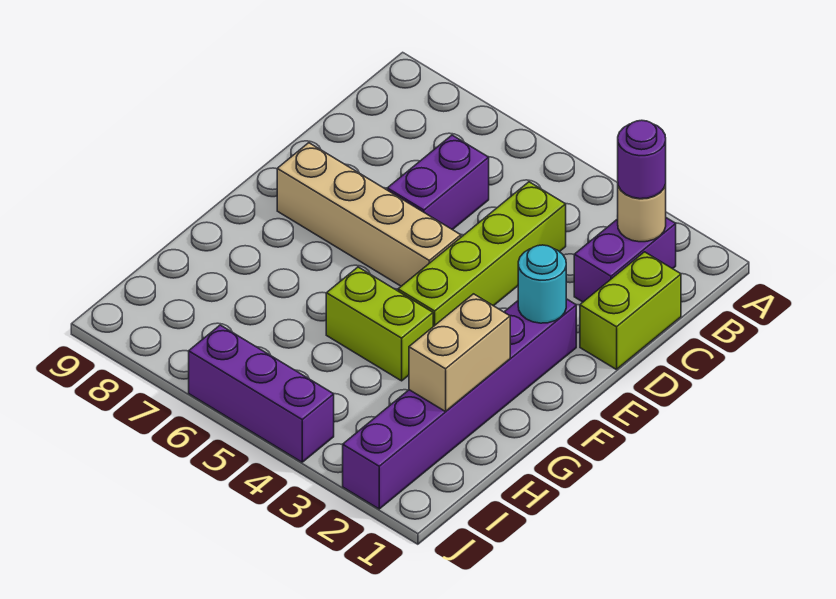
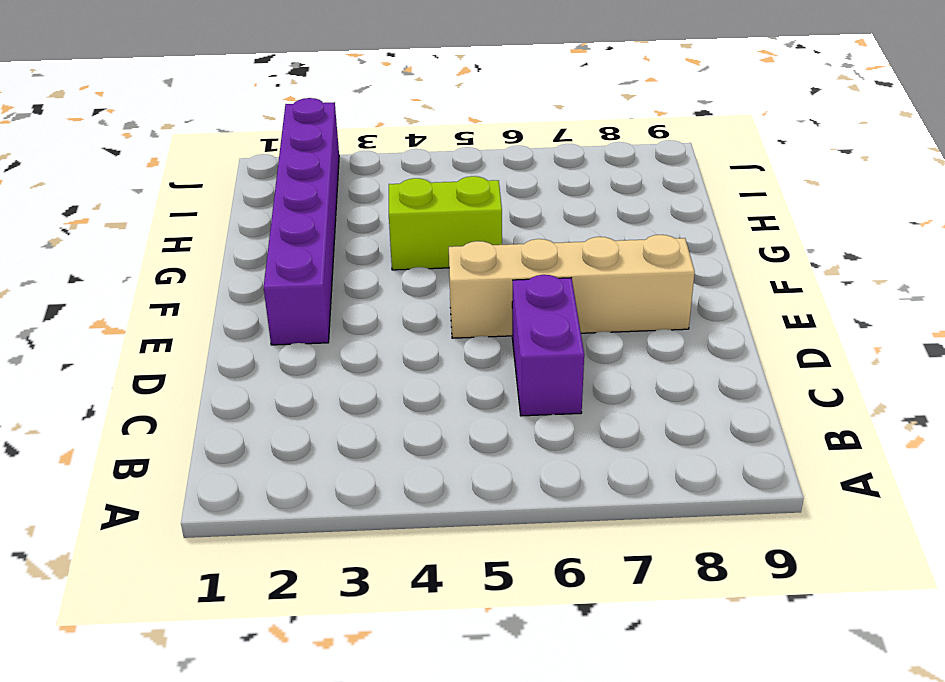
none -> purple brick B2:C2 level 1
none -> lime brick C1:D1 level 1
none -> lime brick C4:F4 level 1

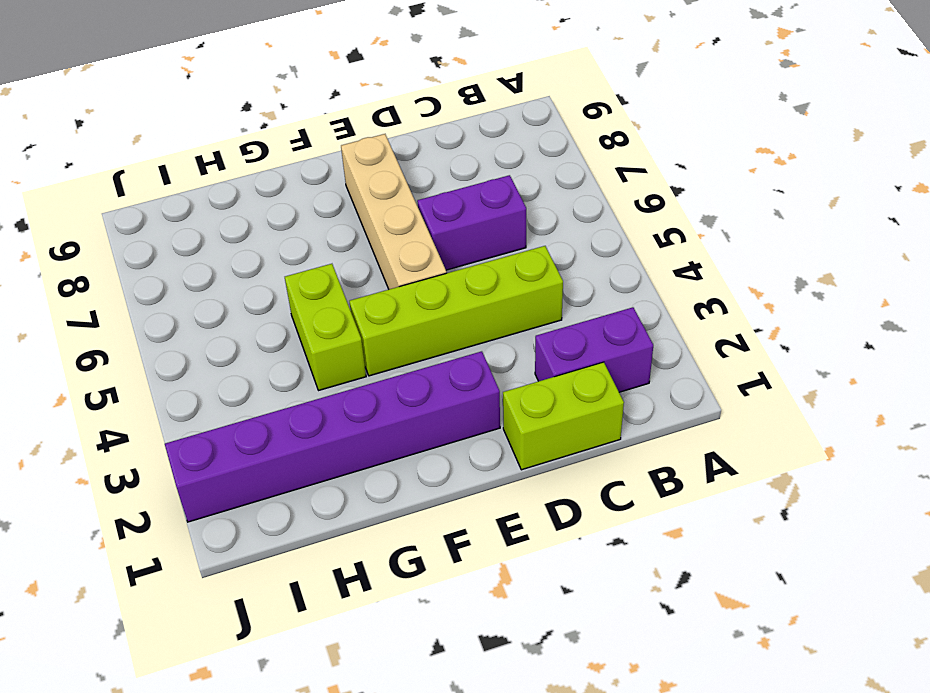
none -> purple brick J4:J6 level 1
none -> tan round brick B2 level 2
none -> cyan round brick E2 level 2

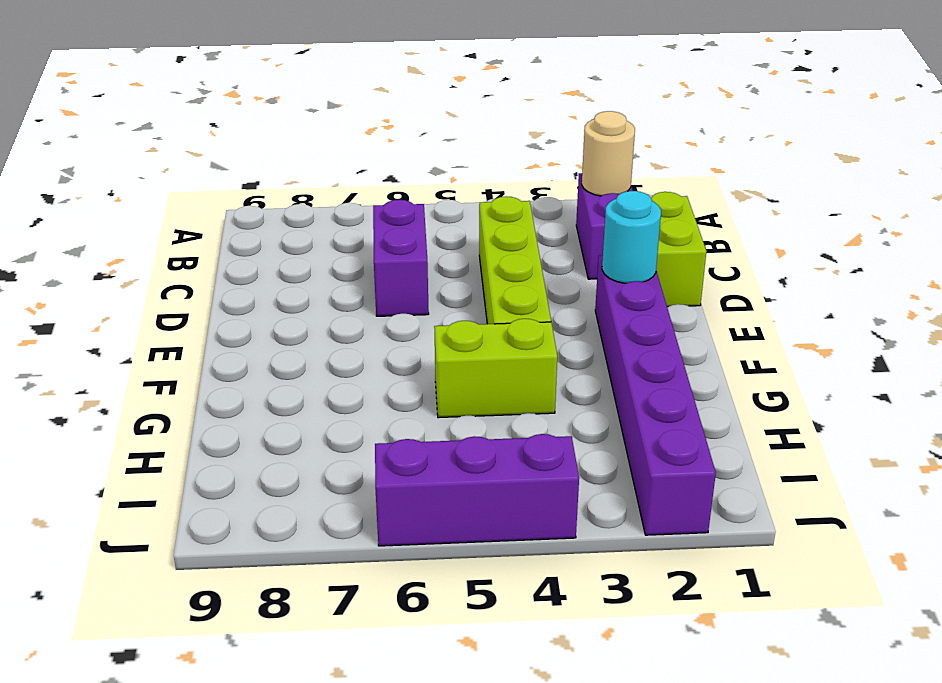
none -> tan brick E5:E8 level 1
none -> tan brick G2:H2 level 2
none -> purple round brick B2 level 3

